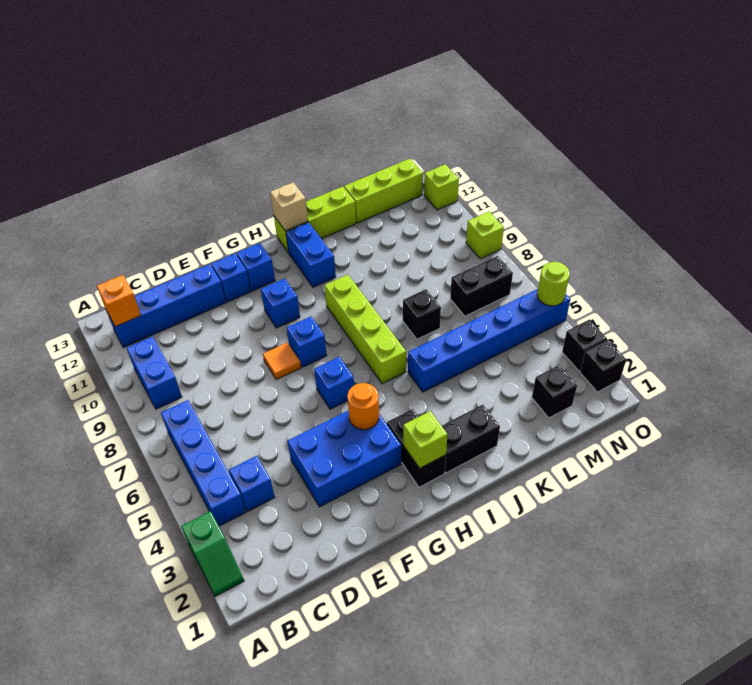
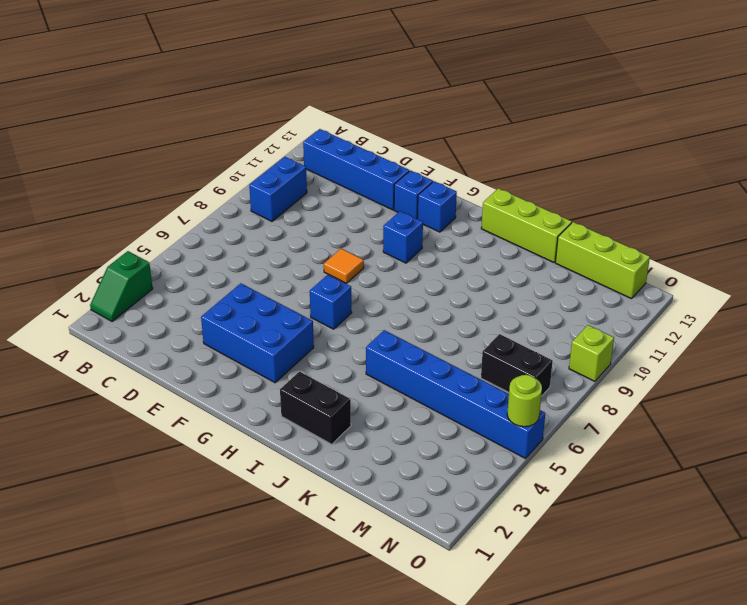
none -> blue brick B4:B7 level 1
none -> blue brick C4 level 1
none -> blue brick G8 level 1
none -> black brick H2:H3 level 1

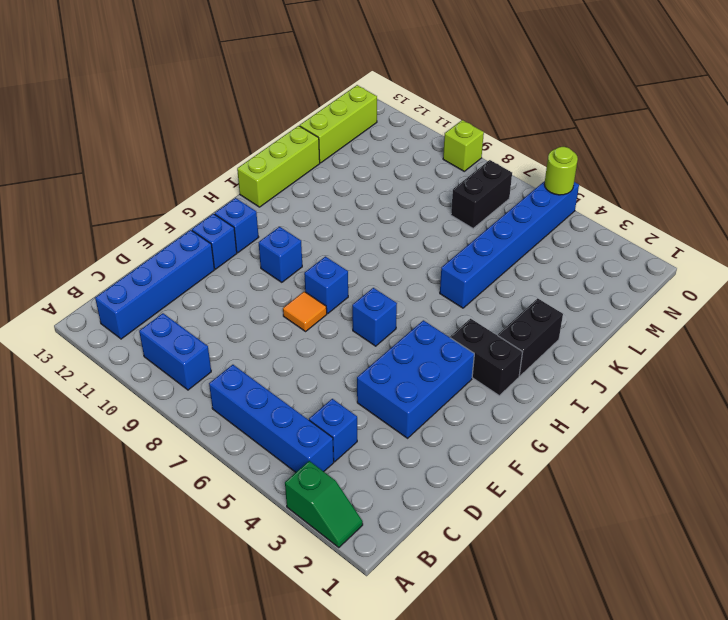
none -> lime brick I6:I9 level 1
none -> blue brick I11:I12 level 1
none -> black brick K7 level 1
none -> black brick M2 level 1

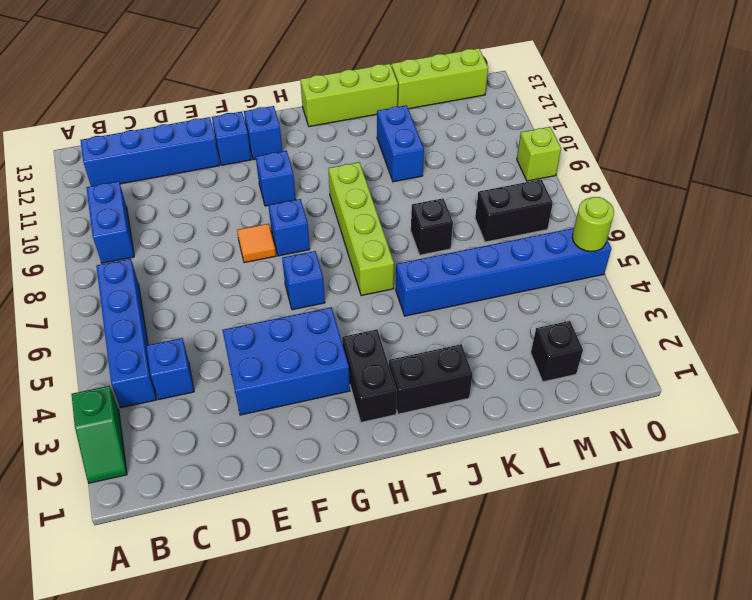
blue brick K10:K11 level 1 -> blue brick I11:I12 level 1
none -> black brick O2 level 1
none -> black brick O3 level 1
none -> lime brick O12 level 1
none -> orange brick B12 level 2

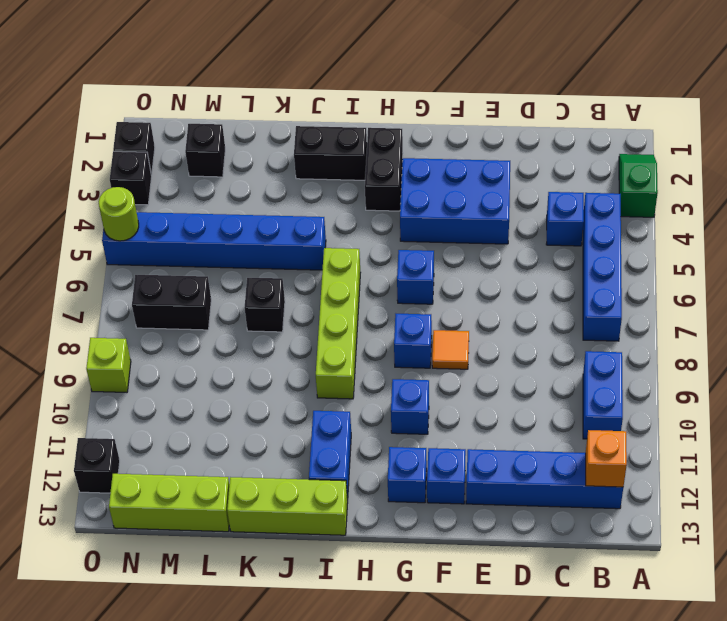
black brick O12 level 1 -> lime brick O12 level 1
none -> orange round brick G4 level 2
none -> lime brick H2 level 2
none -> tan brick I13 level 2

